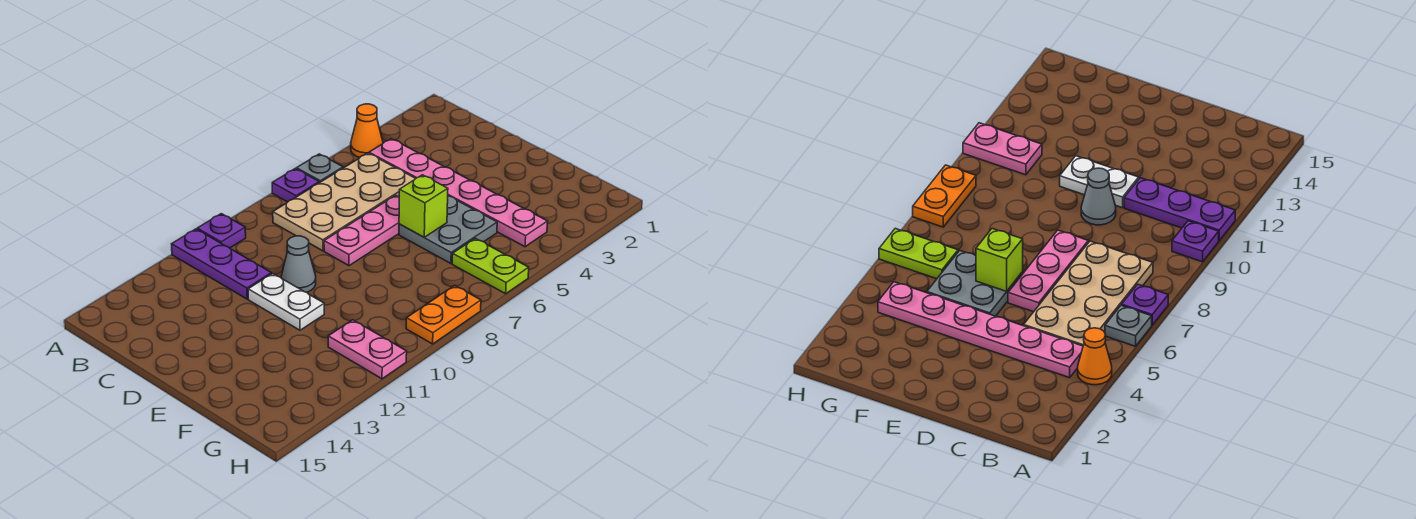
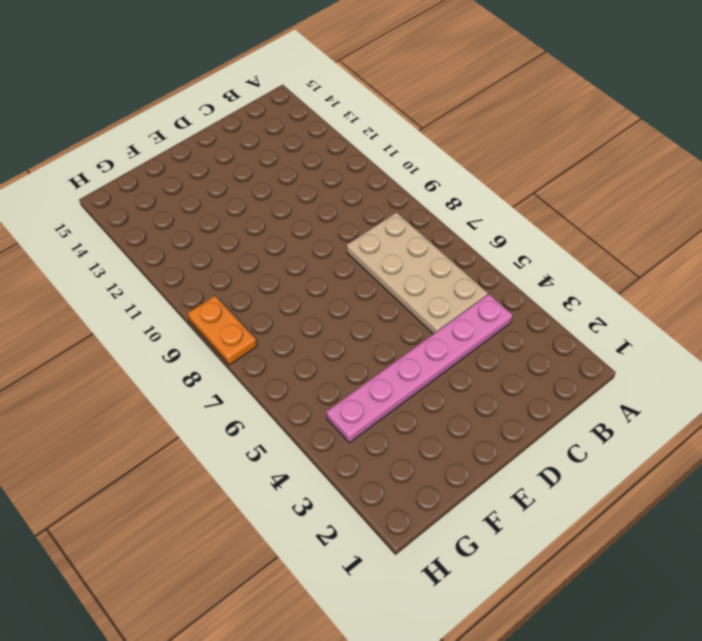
none -> orange cone A4 level 1
none -> grey plate A6 level 1
none -> purple plate A7 level 1

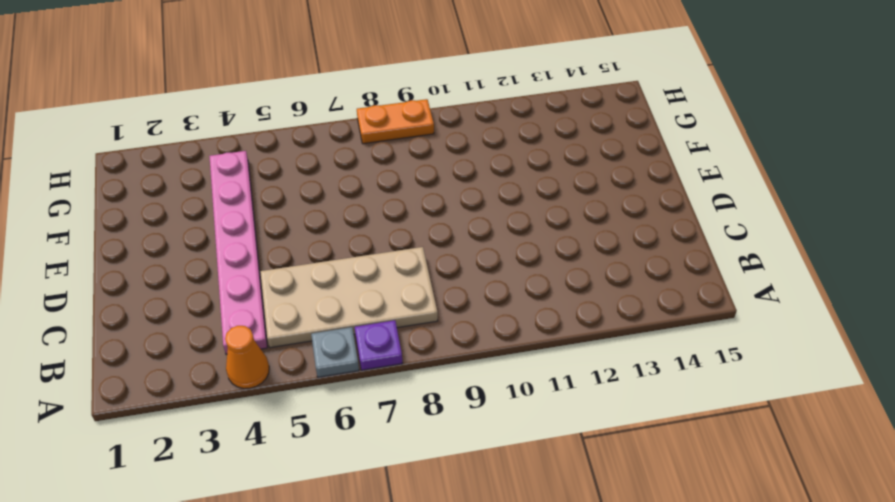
none -> purple plate A10 level 1
none -> purple plate A11:C11 level 1
none -> pink plate D6:D8 level 1

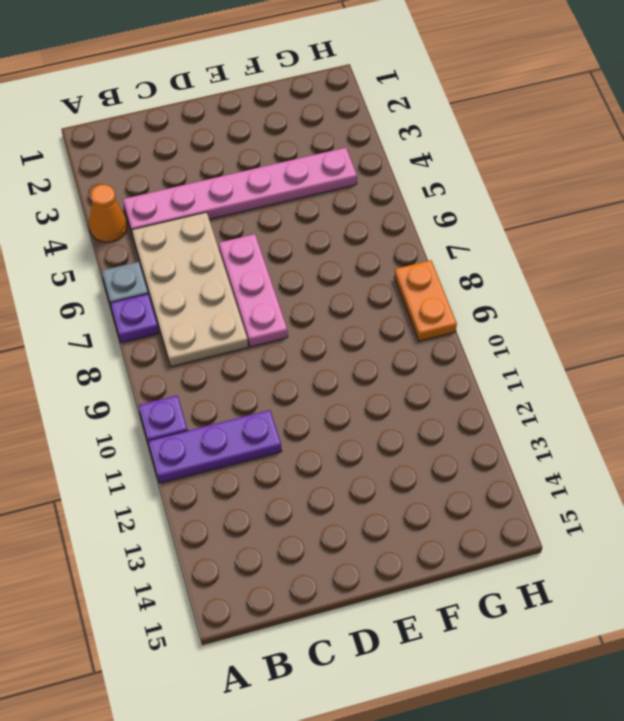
none -> grey cone D10 level 1
none -> white plate D11:E11 level 1
none -> grey plate E5:F6 level 1

